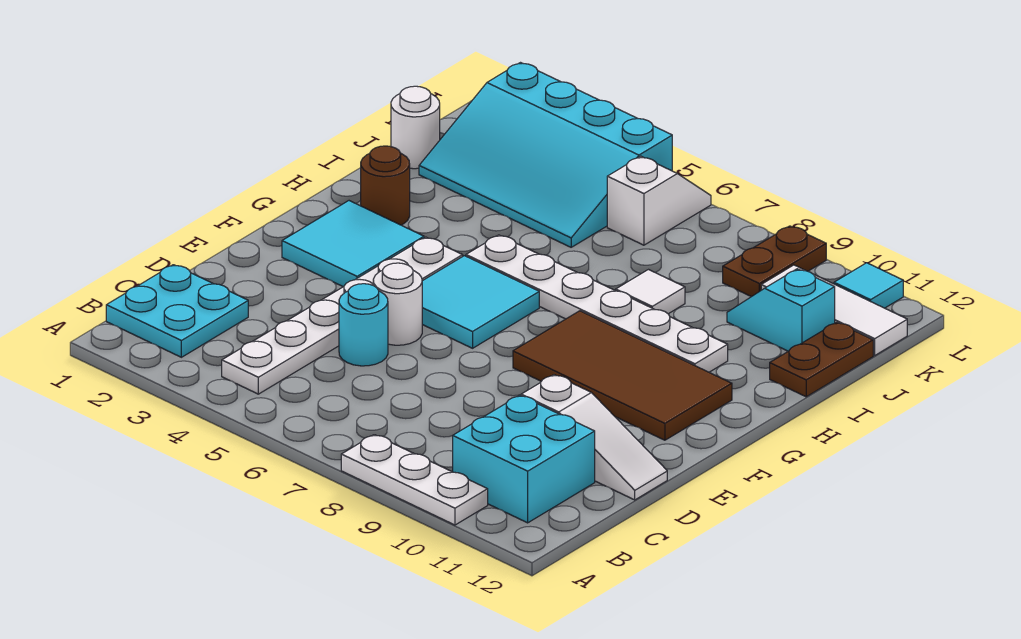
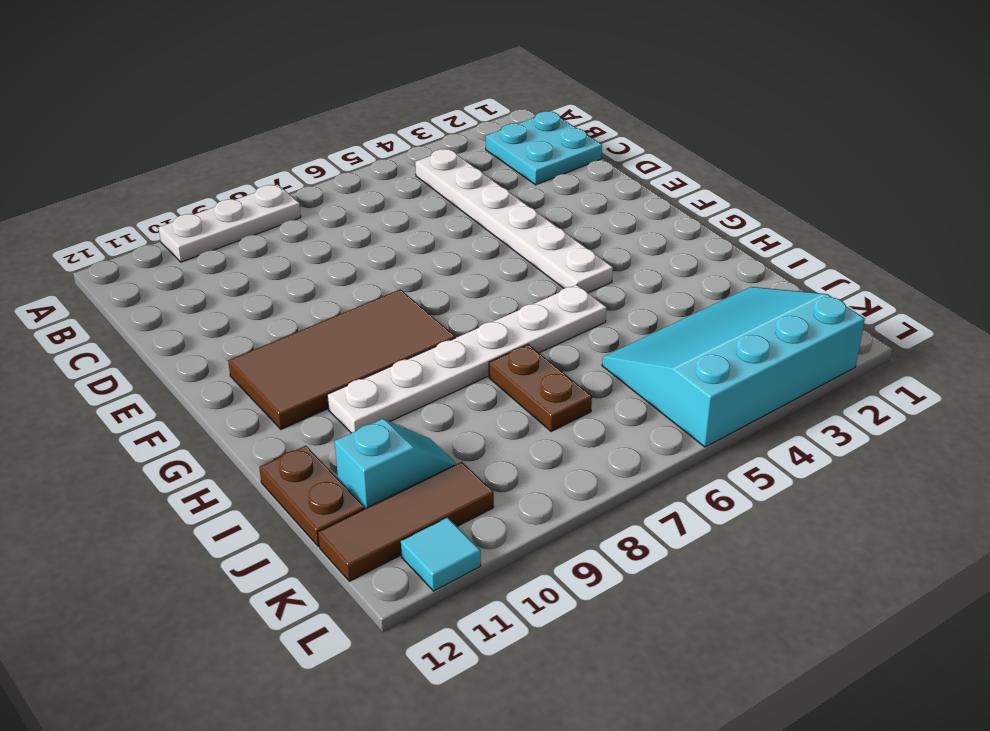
brown plate I7:J7 level 1 -> brown plate K9:L9 level 1
brown tile K10:K12 level 1 -> white tile K10:K12 level 1
none -> cyan brick B10:C11 level 1
none -> cyan round brick D5 level 1
none -> white slope D10:D12 level 1 top 10

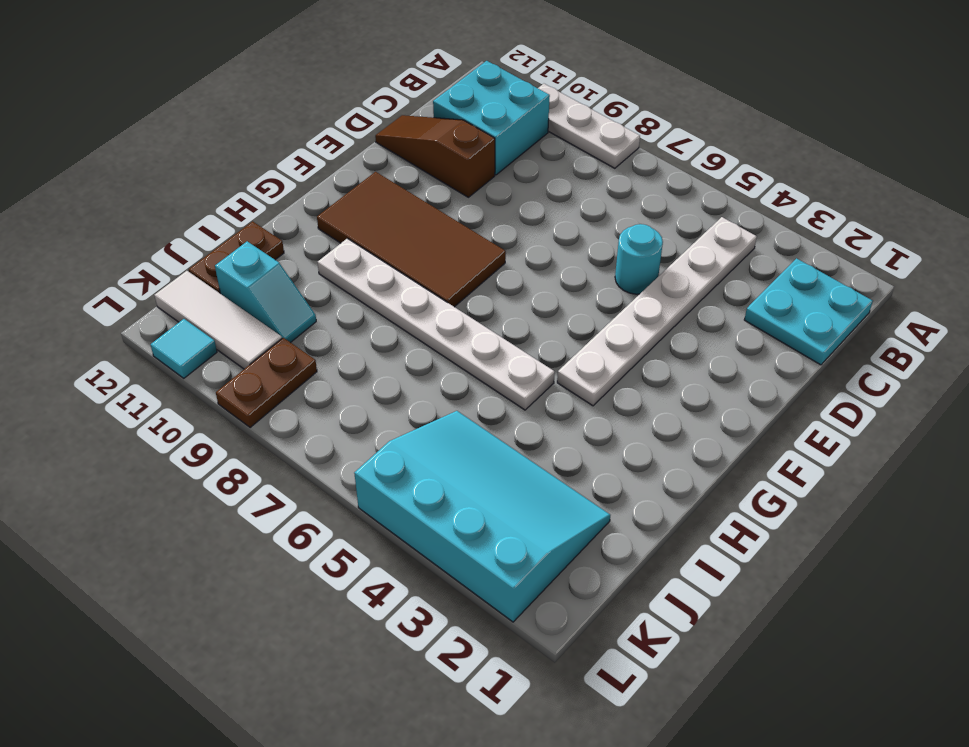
brown slope D10:D12 level 1 top 10 -> white slope D10:D12 level 1 top 10
none -> white round brick E5 level 1
none -> cyan tile F2:G3 level 1
none -> cyan tile F5:G6 level 1

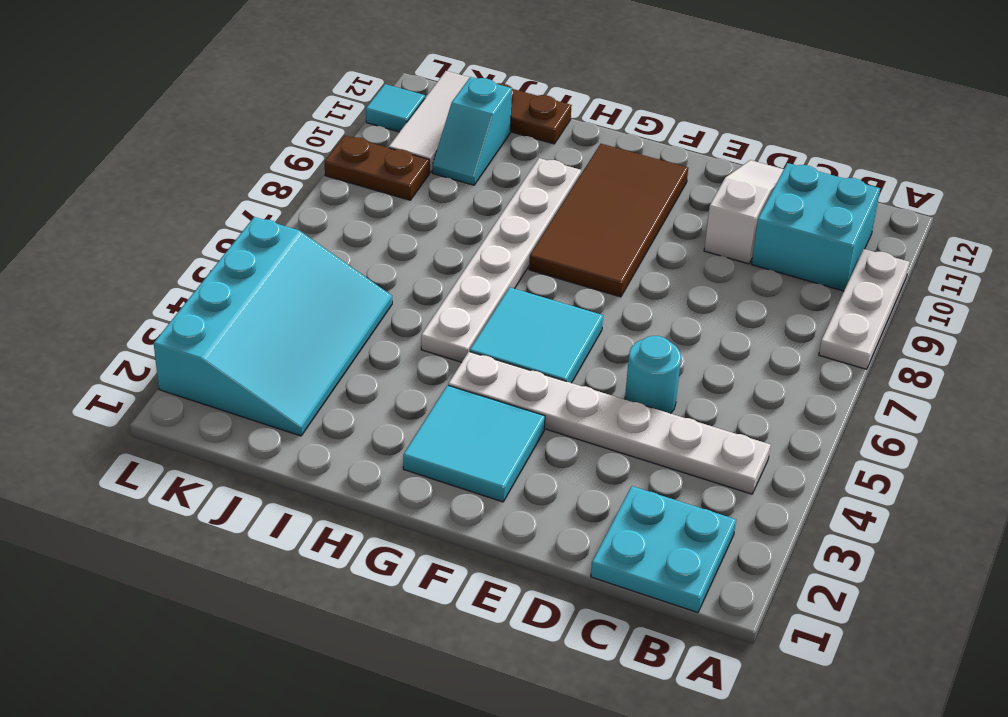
none -> white round brick E5 level 1
none -> brown round brick H2 level 1
none -> white tile I8 level 1

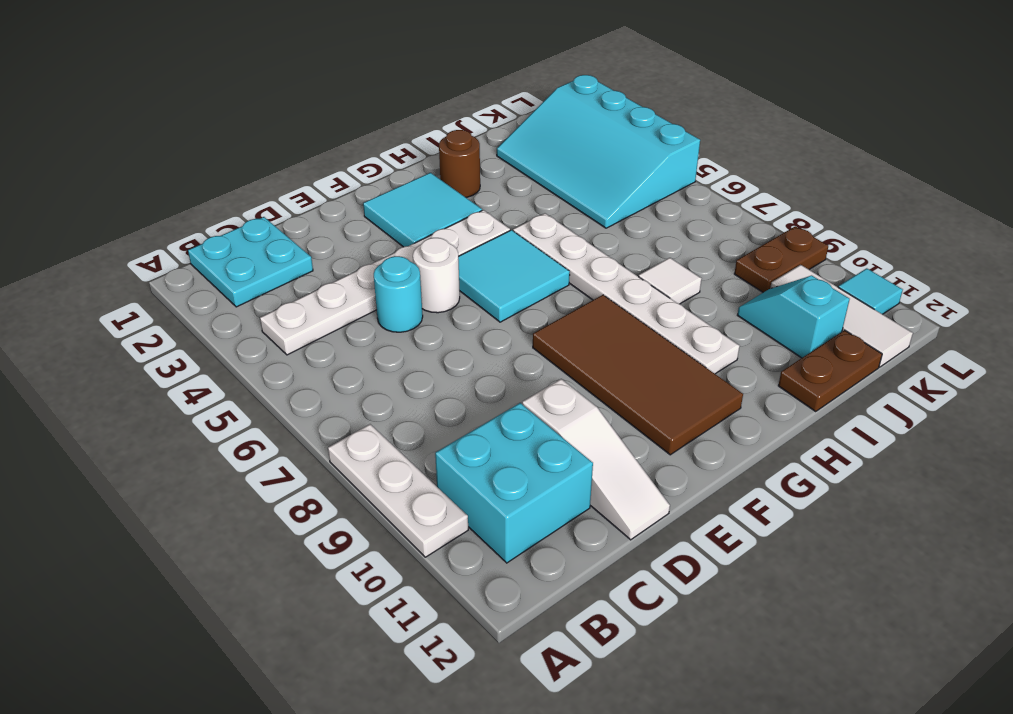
none -> white round brick J1 level 1
none -> white slope K6:L6 level 1 top K

